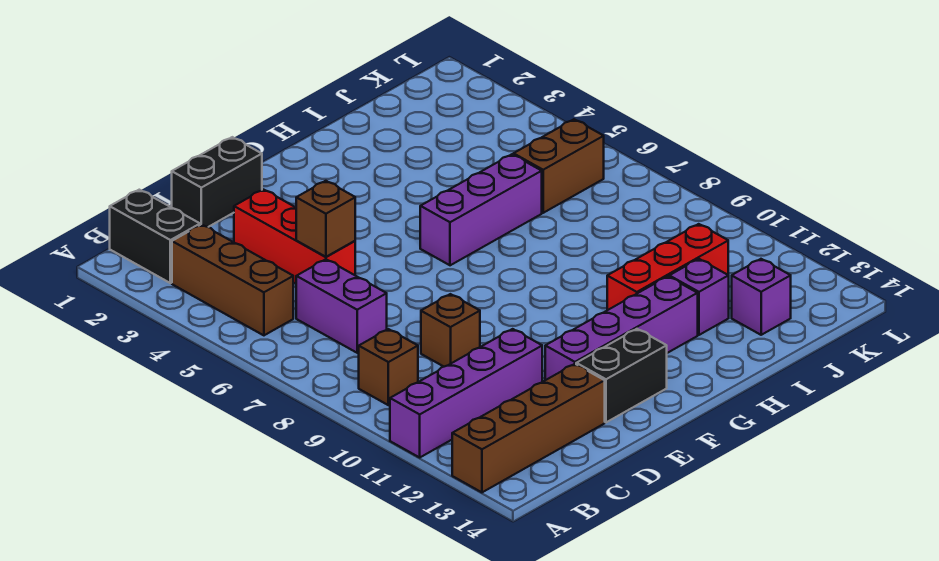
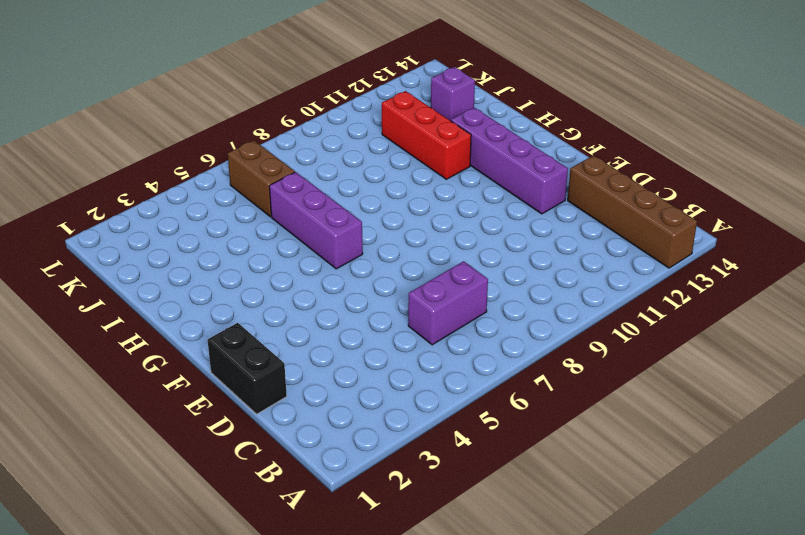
none -> purple brick A11:D11 level 1
none -> black brick B1:B2 level 1
none -> brown brick B3:B5 level 1

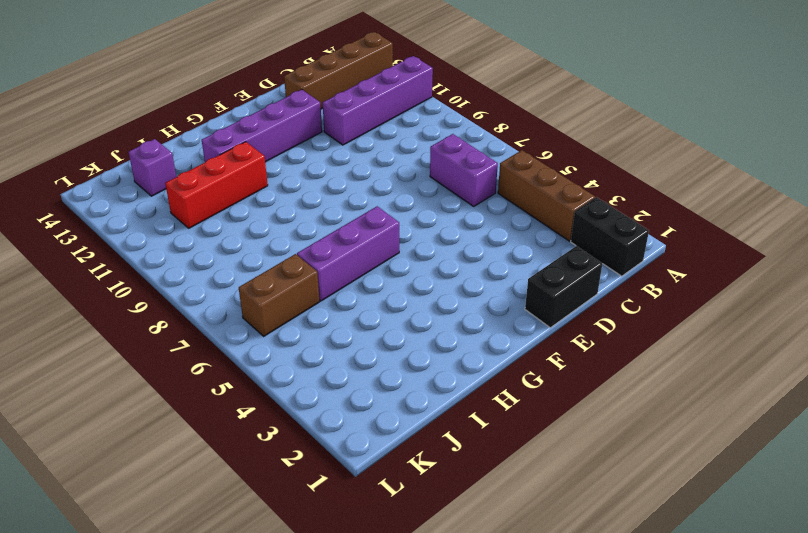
none -> brown brick B9 level 1
none -> red brick D3:D5 level 1
none -> brown brick D9 level 1

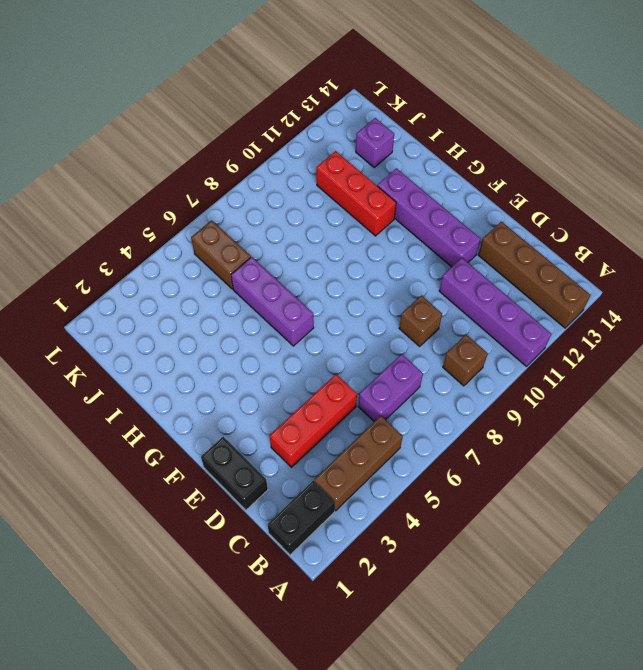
none -> black brick E13:F13 level 1
none -> purple brick I12 level 1
none -> brown brick D5 level 2

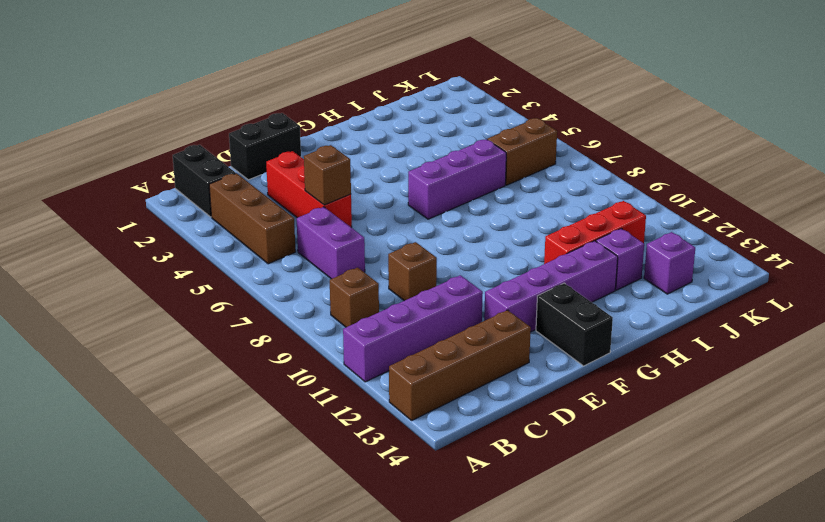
black brick F13:F14 level 1 -> black brick E13:F13 level 1

